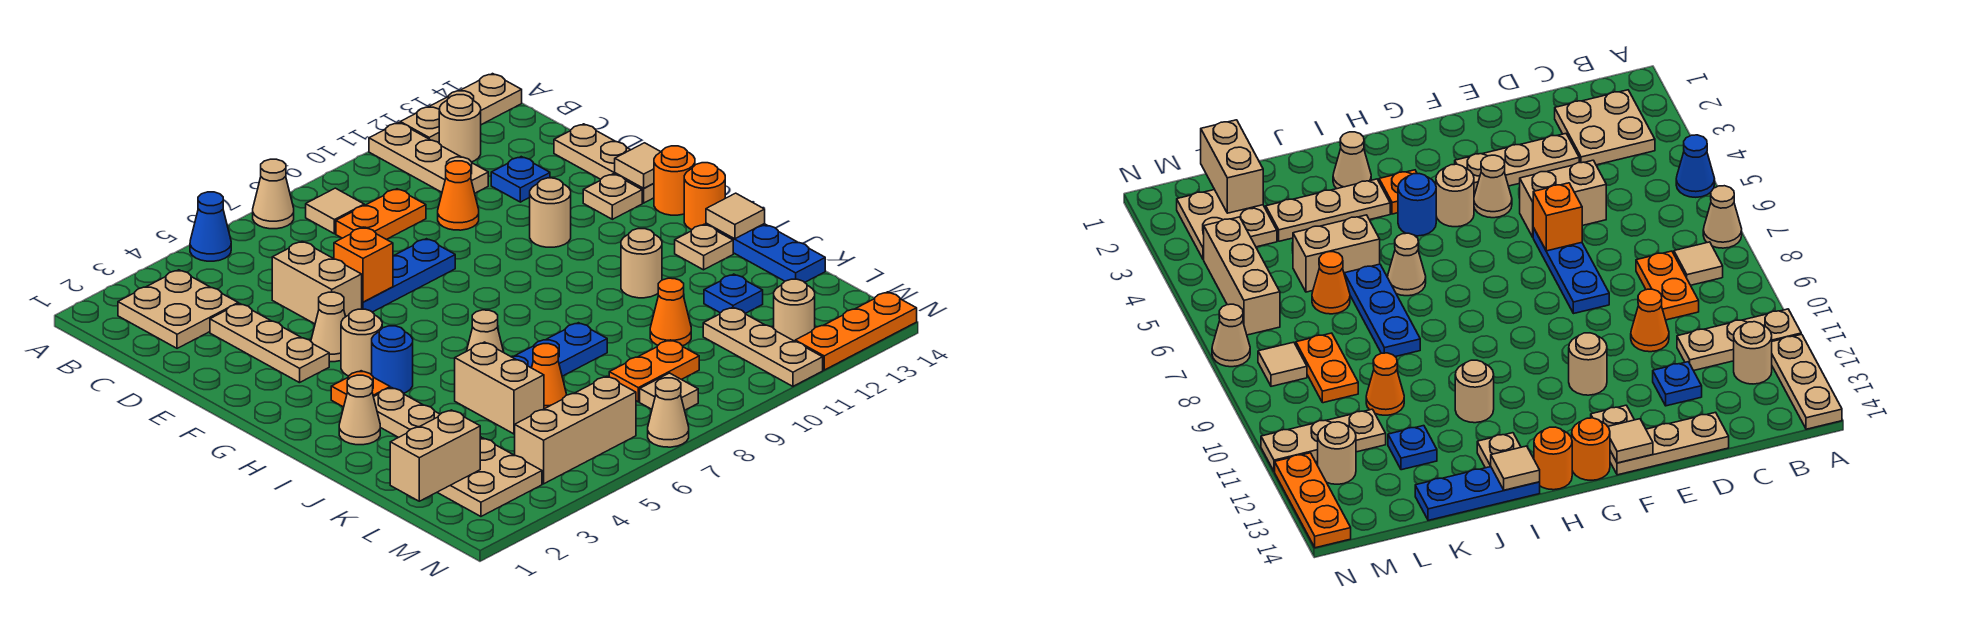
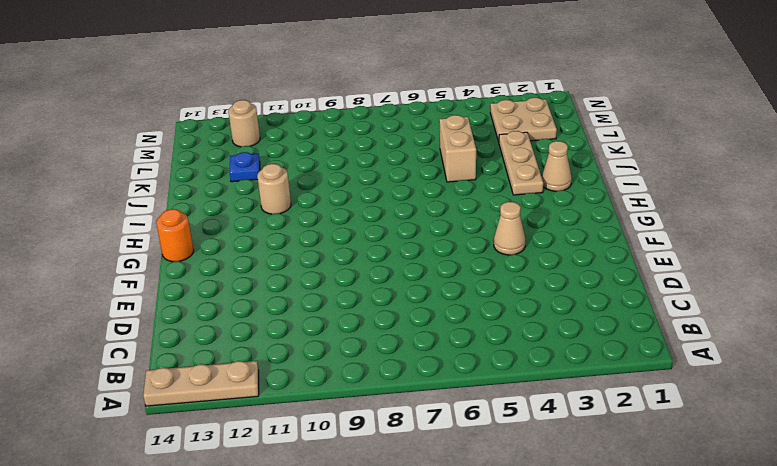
none -> blue cone A5 level 1
none -> tan cone A7 level 1
none -> tan plate A11:C11 level 1
none -> tan plate B2:C3 level 1

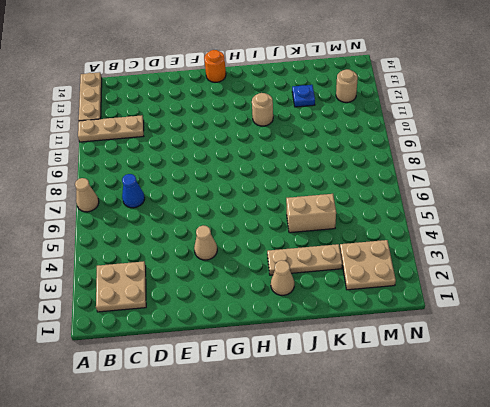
blue cone C7 level 1 -> blue cone A5 level 1
none -> tan tile B8 level 1
none -> tan round brick B12 level 1
none -> orange plate C8:C9 level 1
none -> tan plate D3:F3 level 1

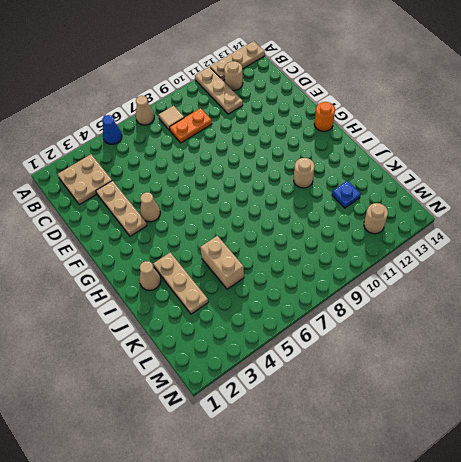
none -> tan brick D5:E5 level 1
none -> orange cone D10 level 1
none -> blue plate D12 level 1
none -> tan plate D14:F14 level 1

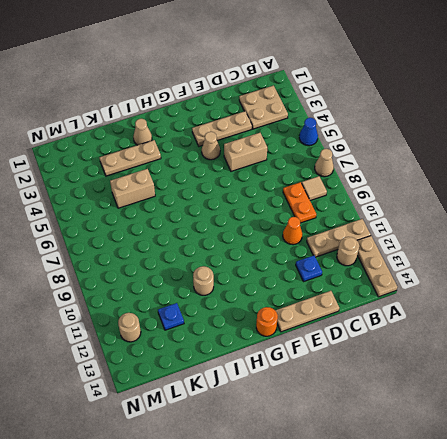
none -> blue plate E6:E8 level 1
none -> tan round brick F11 level 1
none -> tan plate F13 level 1
none -> tan round brick G4 level 1

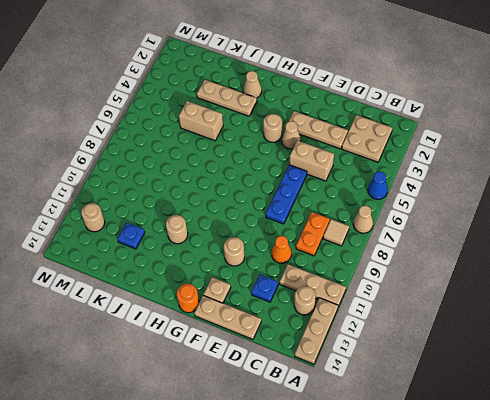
none -> orange plate H3 level 1
none -> blue round brick H4 level 1
none -> orange round brick H14 level 1
none -> tan cone I6 level 1

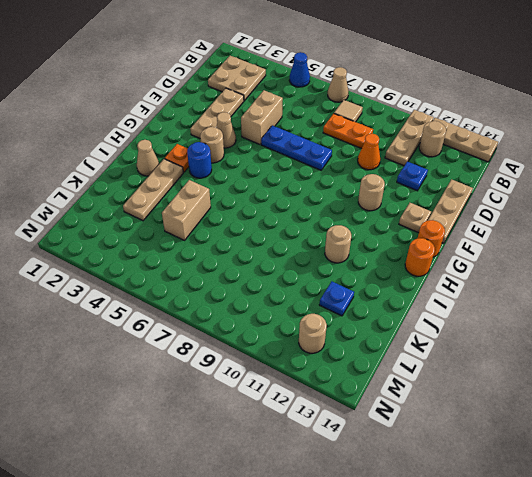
none -> tan cone I6 level 1
none -> tan plate I13 level 1
none -> blue plate I14:K14 level 1
none -> blue plate J6:J8 level 1

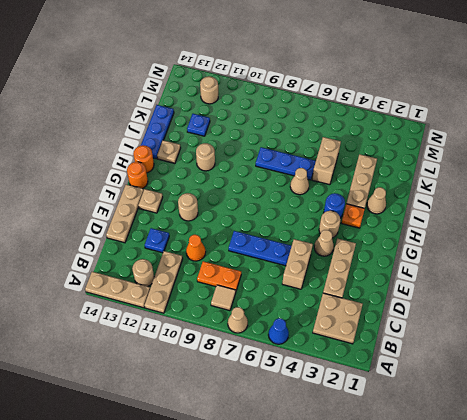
none -> orange cone K6 level 1
none -> orange cone K10 level 1
none -> tan plate L2:M3 level 1
none -> orange plate L8:L9 level 1

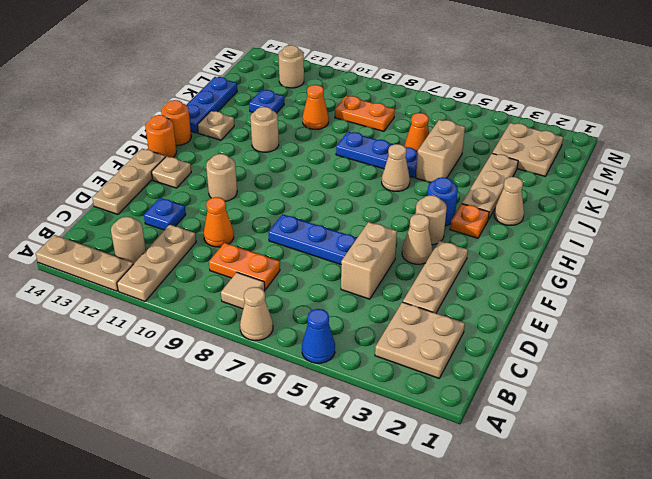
none -> tan plate L11:N11 level 1
none -> tan brick M4:M6 level 1
none -> tan tile M8 level 1
none -> tan cone N7 level 1

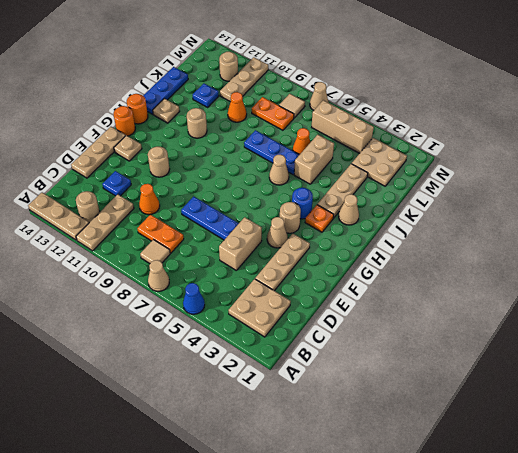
none -> orange plate N12:N14 level 1
none -> orange brick E6 level 2
none -> tan tile F14 level 2
none -> tan tile I14 level 2

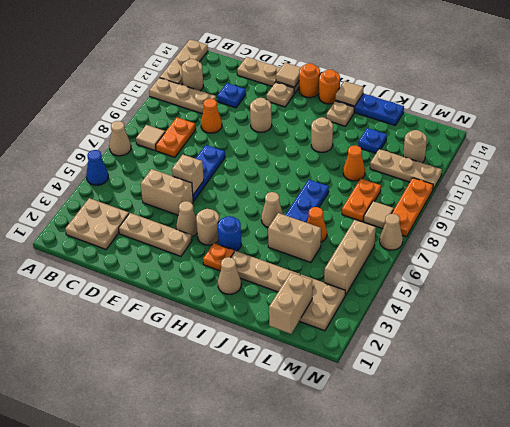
tan brick E6 level 2 -> orange brick E6 level 2
orange plate N8:N10 level 1 -> orange plate N12:N14 level 1

